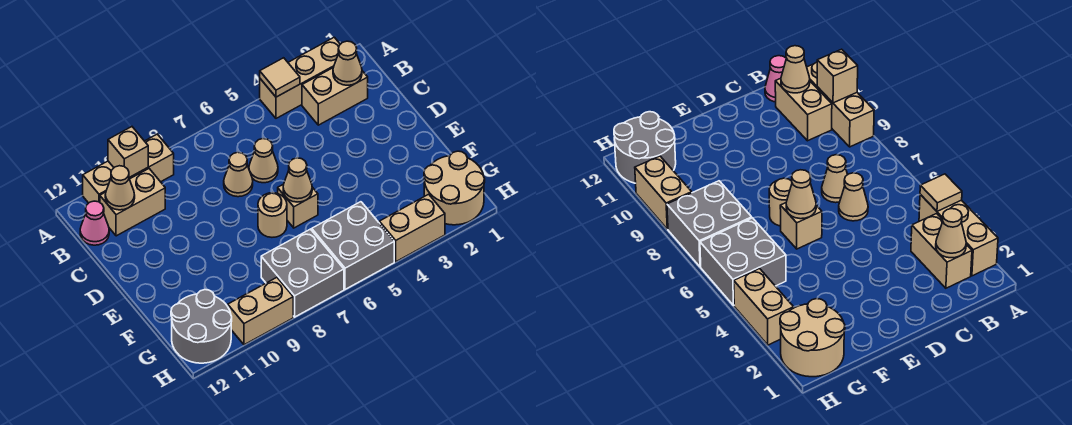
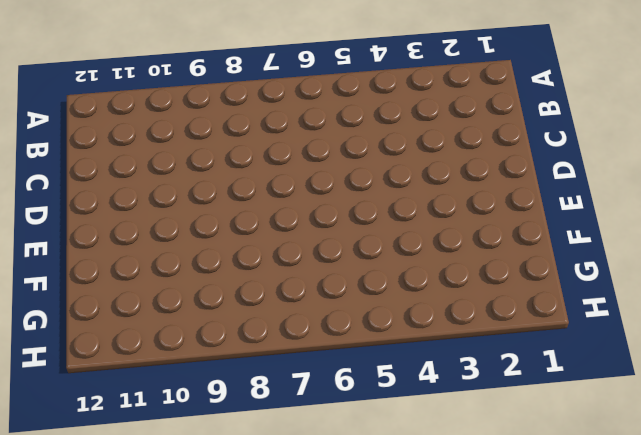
none -> tan brick A2:A4 level 1
none -> tan brick A9:A11 level 1
none -> tan brick B2:B3 level 1

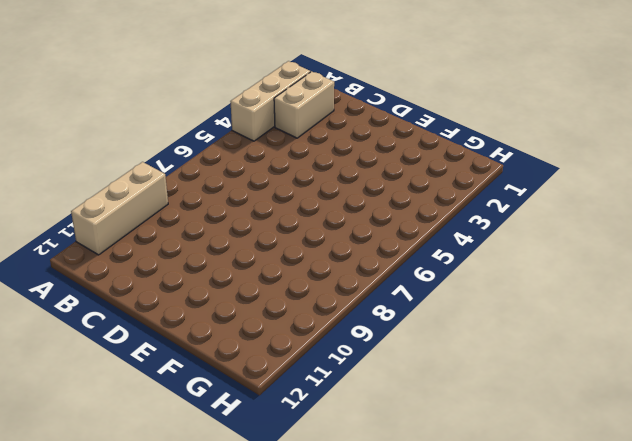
none -> tan brick B10:B11 level 1
none -> pink cone B12 level 1
none -> tan cone C6 level 1

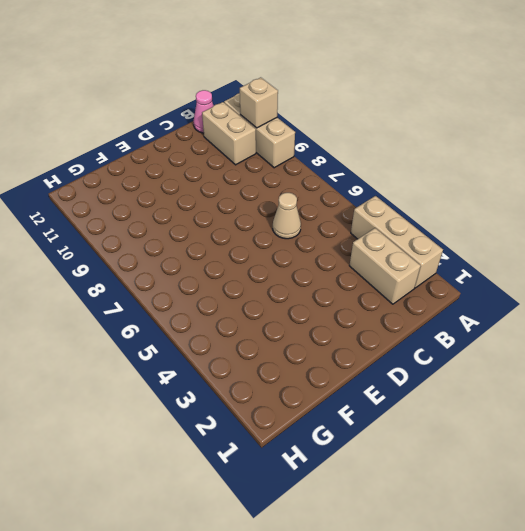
none -> tan cone C7 level 1
none -> tan brick E6 level 1
none -> tan round brick E7 level 1

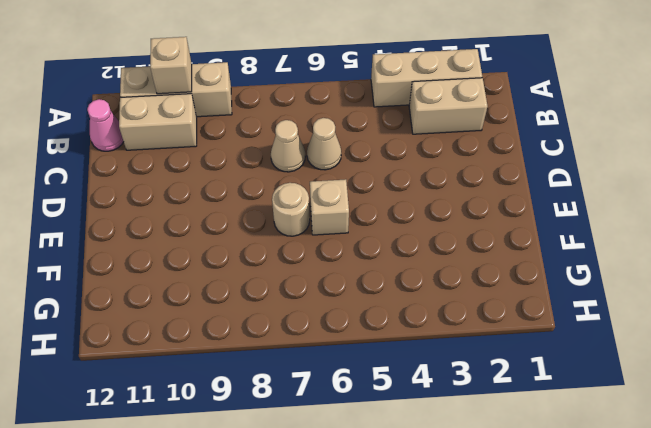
none -> tan round brick G1:H2 level 1
none -> grey brick G5:H6 level 1
none -> grey brick G7:H8 level 1

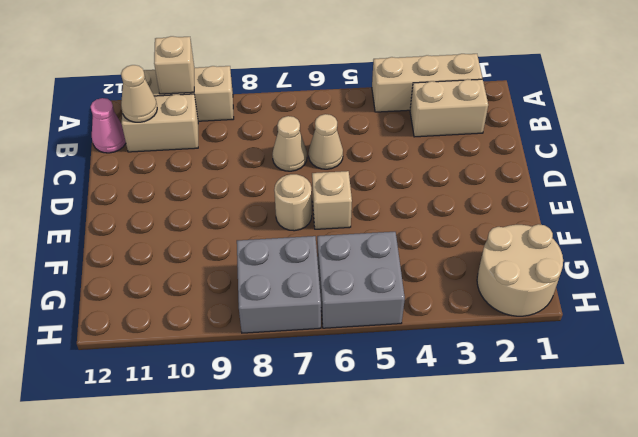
none -> grey round brick G11:H12 level 1
none -> tan brick H3:H4 level 1
none -> tan brick H9:H10 level 1

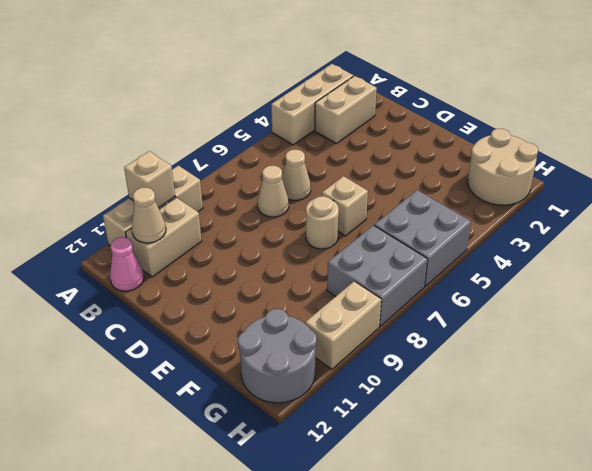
none -> tan brick H3:H4 level 1
none -> tan tile A4 level 2
none -> tan cone B2 level 2

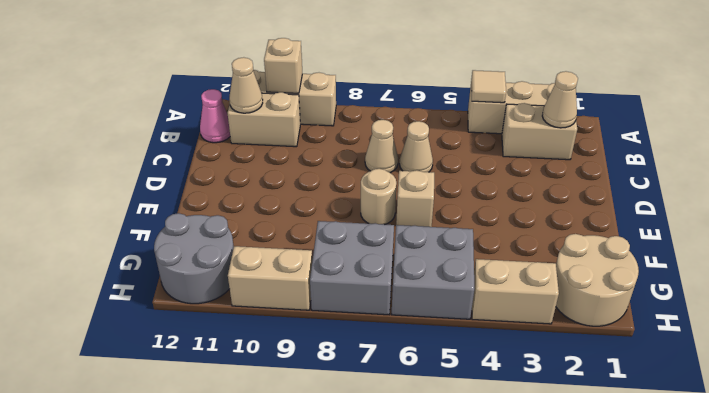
none -> tan cone E6 level 2

